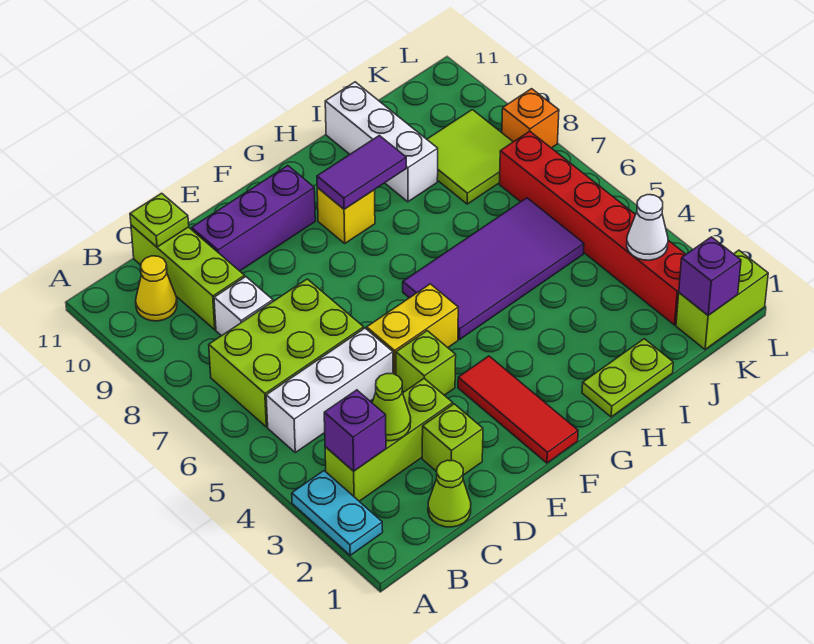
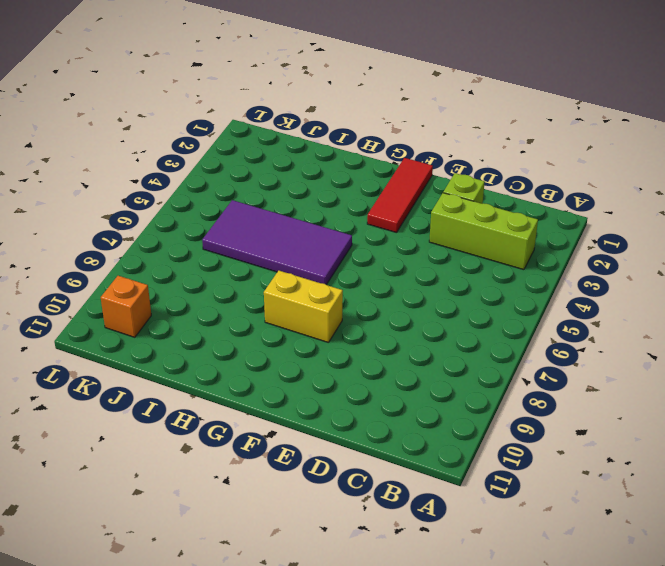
yellow brick F8:G8 level 1 -> yellow brick E5:F5 level 1
orange brick K10 level 1 -> orange brick L8 level 1
none -> cyan plate A2:A3 level 1
none -> white brick B5:D5 level 1
none -> lime brick B6:D7 level 1

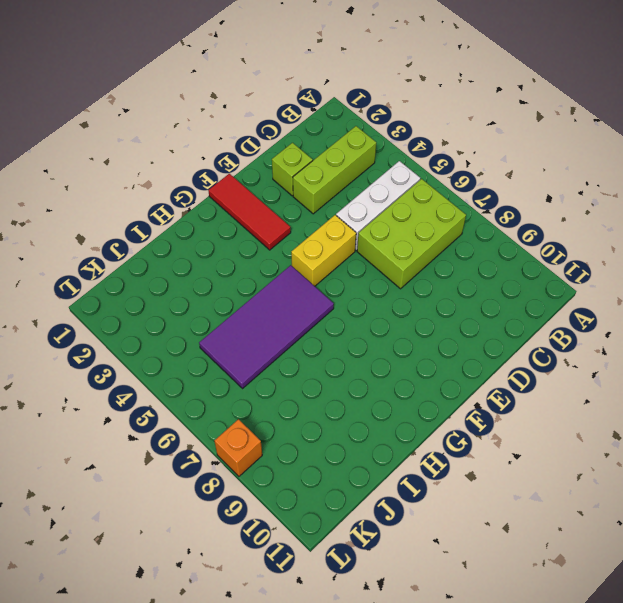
none -> cyan plate A2:A3 level 1
none -> yellow cone B10 level 1
none -> lime cone C1 level 1

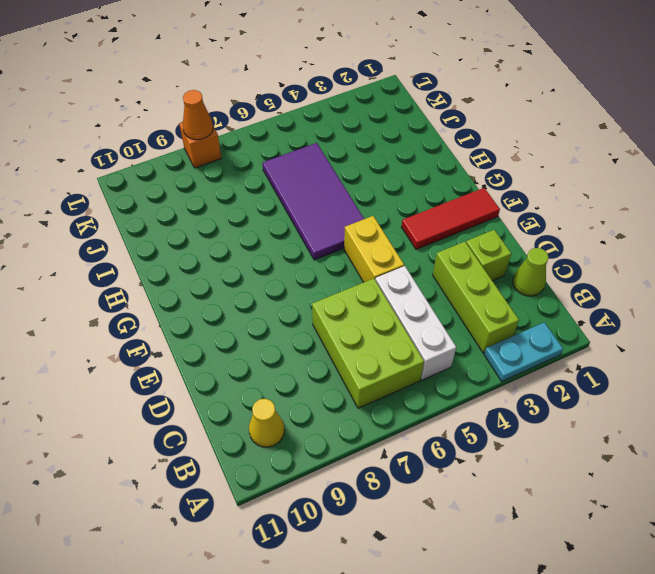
orange cone L8 level 2 -> none
none -> white brick C8 level 1
none -> lime brick C9:C11 level 1
none -> purple brick D10:F10 level 1

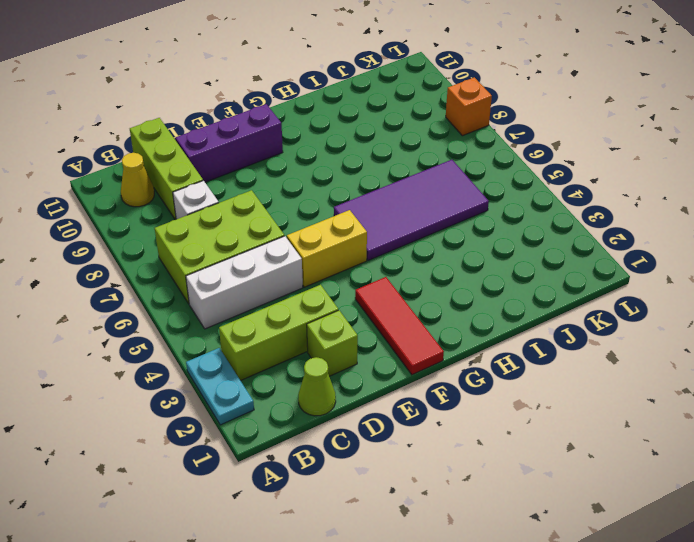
none -> lime brick E4 level 1
none -> yellow brick G9 level 1
none -> lime plate H1:I1 level 1

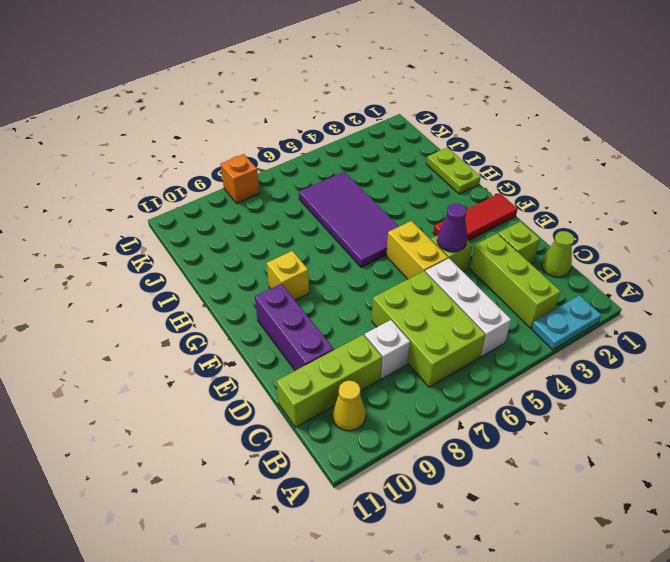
purple cone E4 level 2 -> none
none -> white brick I9:I11 level 1
none -> lime tile J8:K9 level 1
none -> lime brick K1:L1 level 1

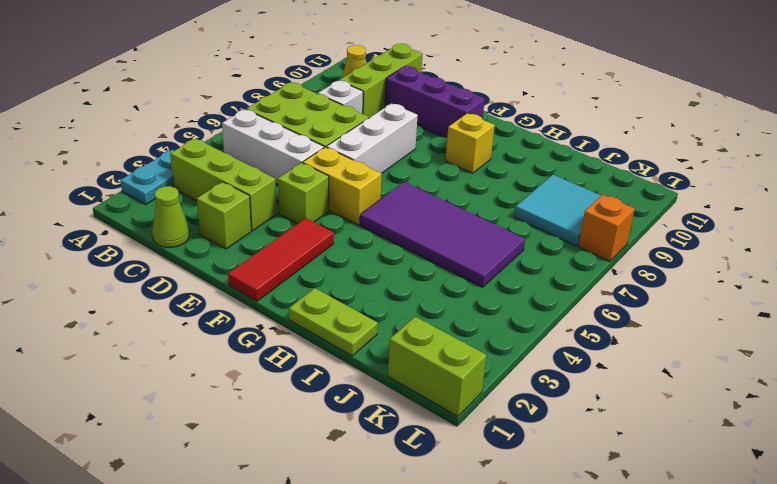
white brick E6:E8 level 1 -> white brick I9:I11 level 1
cyan tile J8:K9 level 1 -> lime tile J8:K9 level 1
none -> red brick K2:K7 level 1
none -> purple brick B3 level 2
none -> lime cone C3 level 2

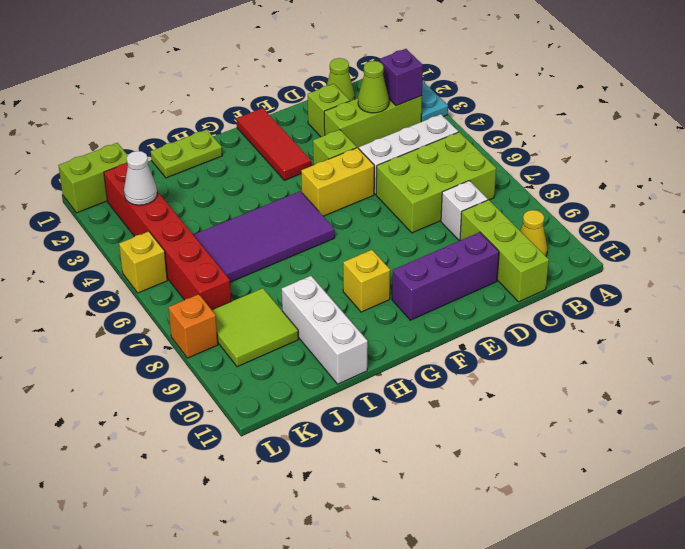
yellow brick L5 level 1 -> none
none -> lime plate C11 level 2
none -> purple tile G9:H9 level 2
none -> purple brick K1 level 2

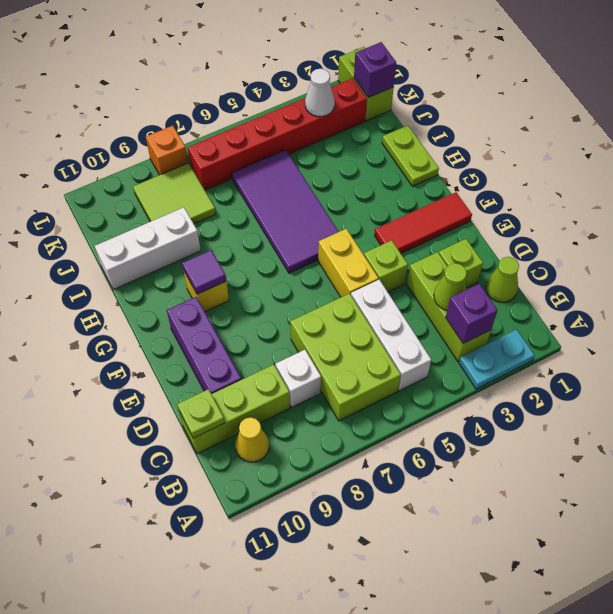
purple tile G9 level 2 -> purple tile G9:H9 level 2

